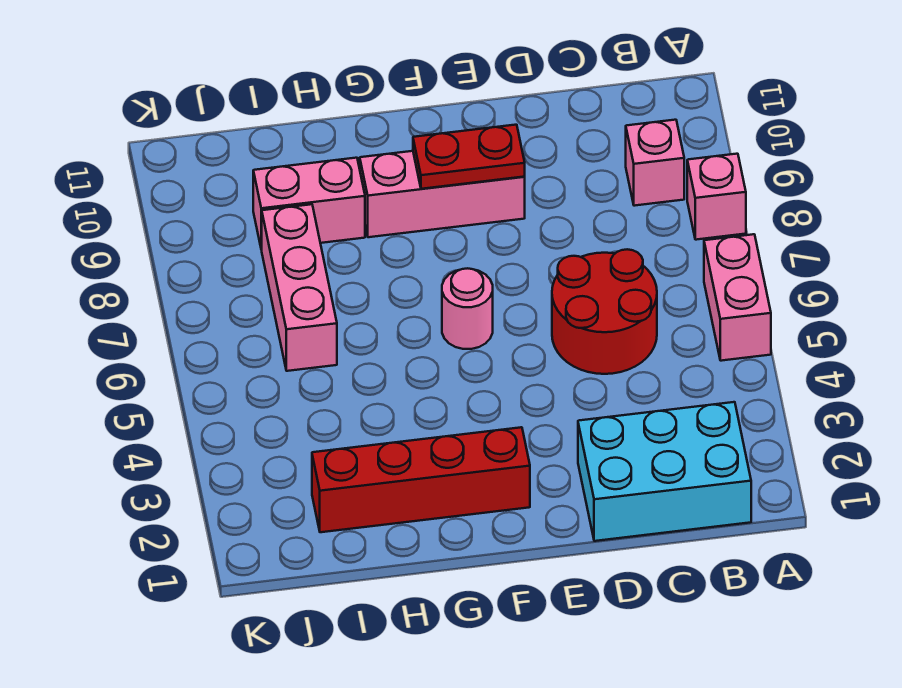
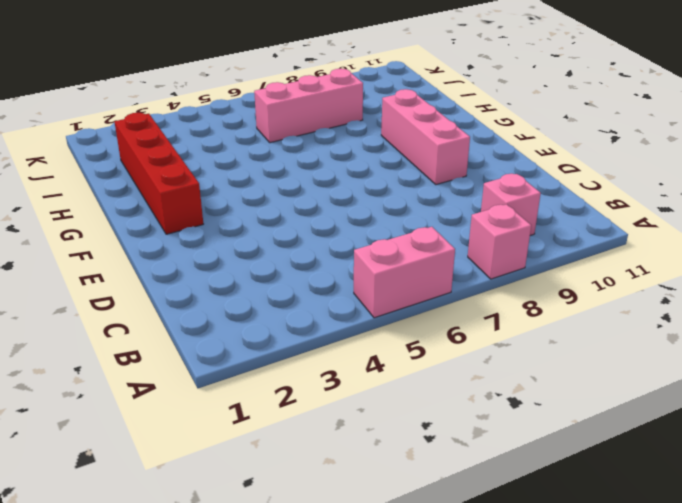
none -> cyan brick B1:D2 level 1
none -> red round brick C5:D6 level 1

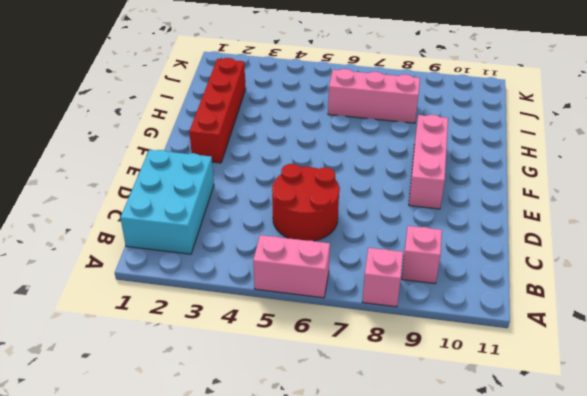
none -> pink round brick F6 level 1
none -> pink brick H9:I9 level 1

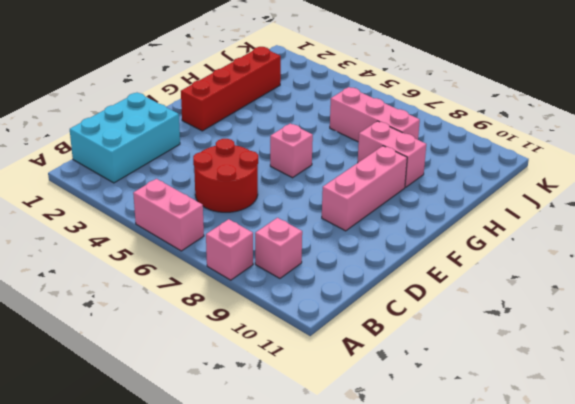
pink brick F6 level 1 -> pink round brick F6 level 1
pink brick H8:H9 level 1 -> pink brick H9:I9 level 1
none -> red plate E9:F9 level 2

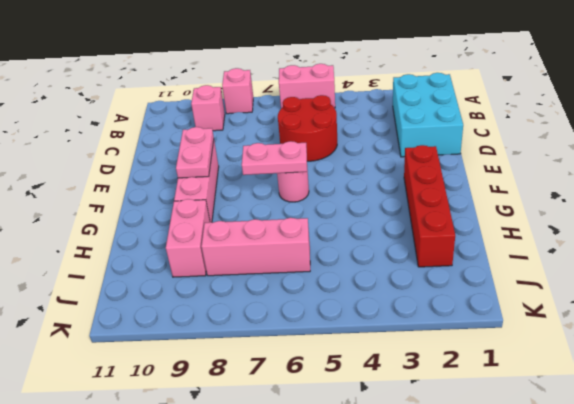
pink plate E9:F9 level 2 -> red plate E9:F9 level 2
pink plate F6:F7 level 2 -> none

